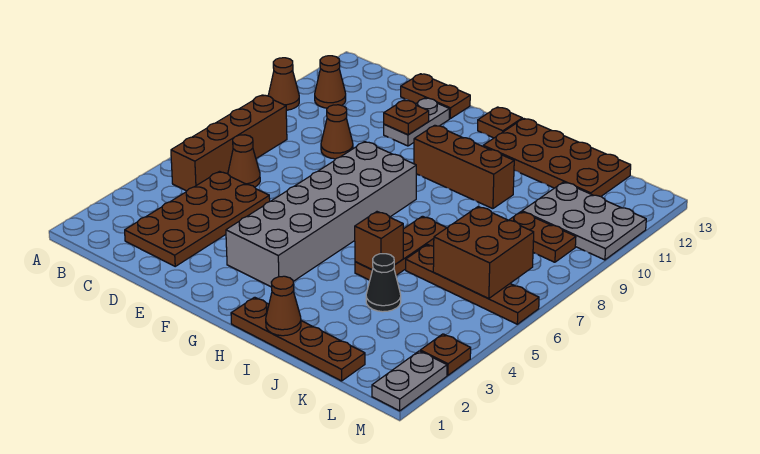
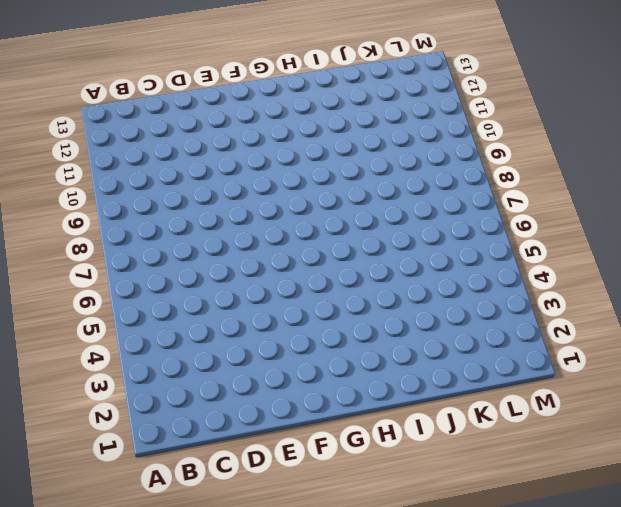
none -> brown cone A10 level 1
none -> brown brick B5:B8 level 1
none -> brown cone B11 level 1

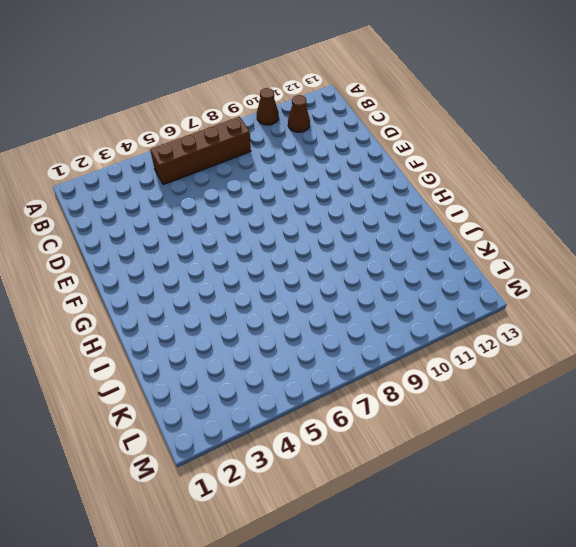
none -> brown plate C2:D5 level 1
none -> brown cone C6 level 1
none -> brown cone D9 level 1

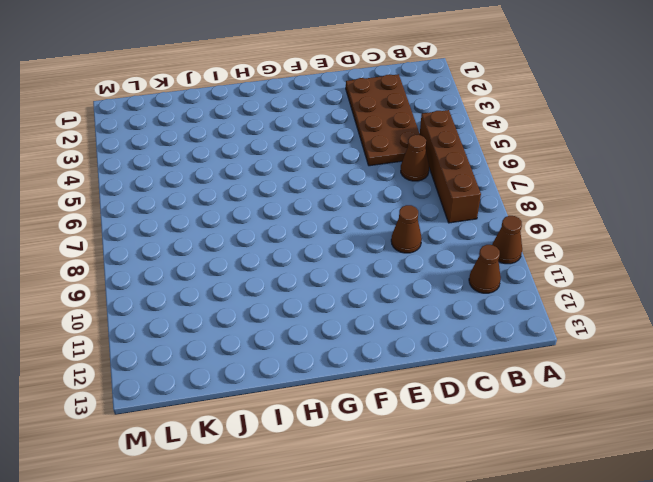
none -> brown plate D13:E13 level 1
none -> grey plate E11:E12 level 1
none -> grey brick F3:G8 level 1

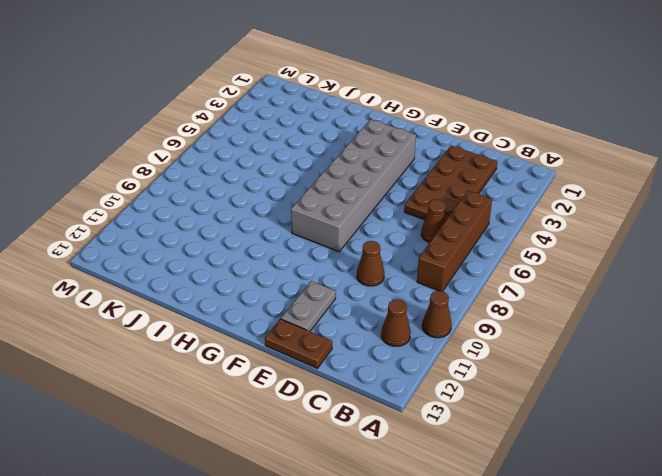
none -> brown brick G10:I10 level 1
none -> brown plate G13 level 1
none -> brown plate H1:K1 level 1

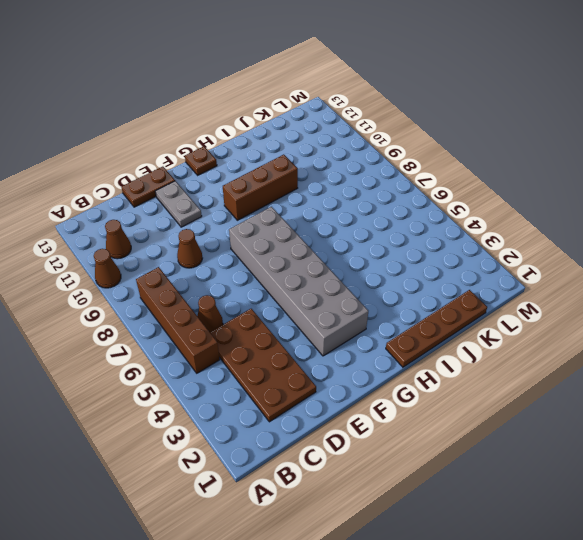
none -> brown plate H12:K13 level 1
none -> brown plate I5:I7 level 1
none -> black cone J4 level 1

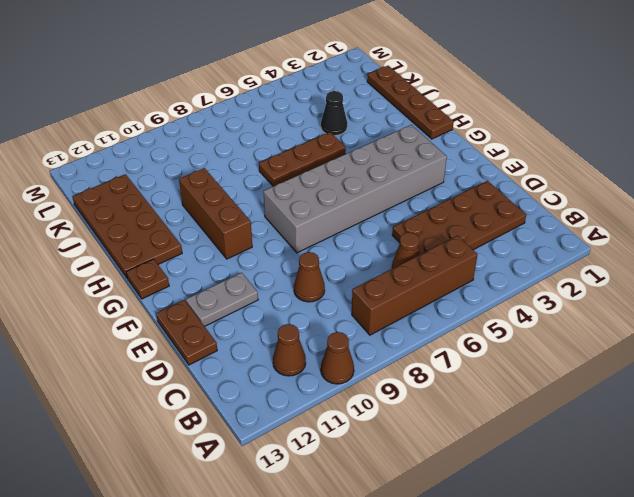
none -> brown plate J6:M6 level 1
none -> brown plate K9:L9 level 1
none -> grey plate K10:M11 level 1

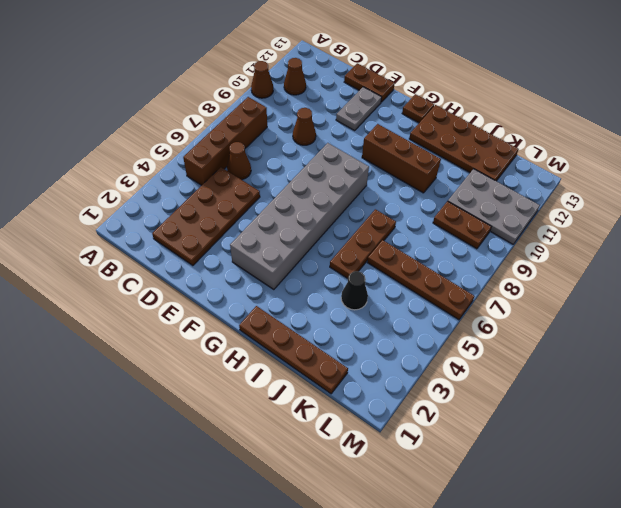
none -> grey plate M1:M2 level 1
none -> brown plate M3 level 1
none -> brown plate E11 level 2

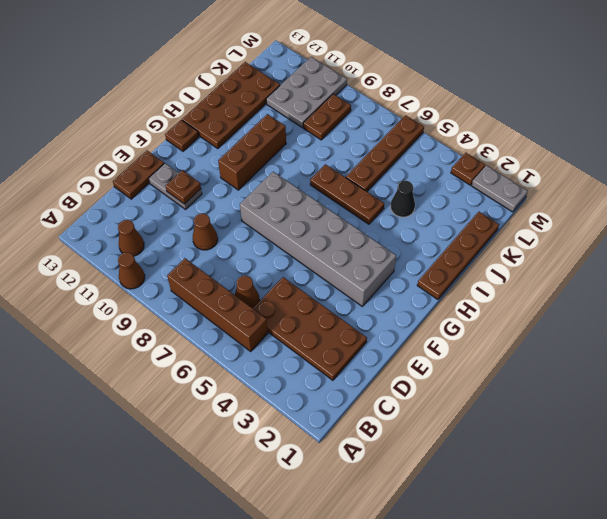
none -> brown cone I1 level 2
none -> brown brick I5 level 2
none -> brown brick K6:L7 level 2

